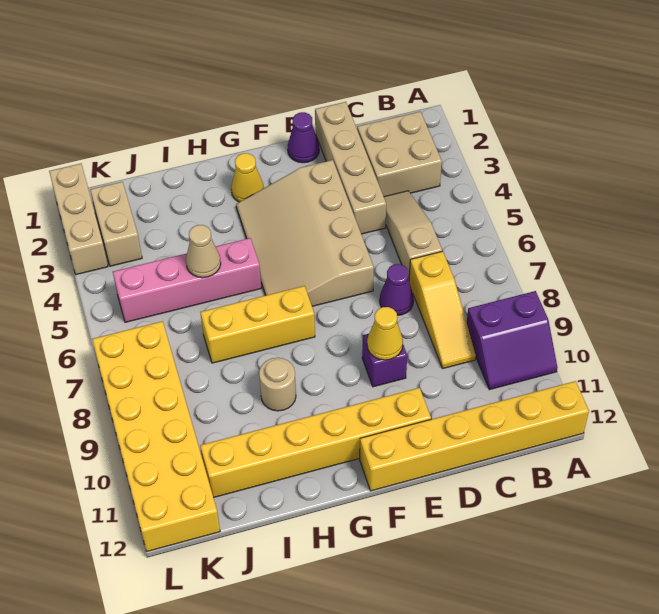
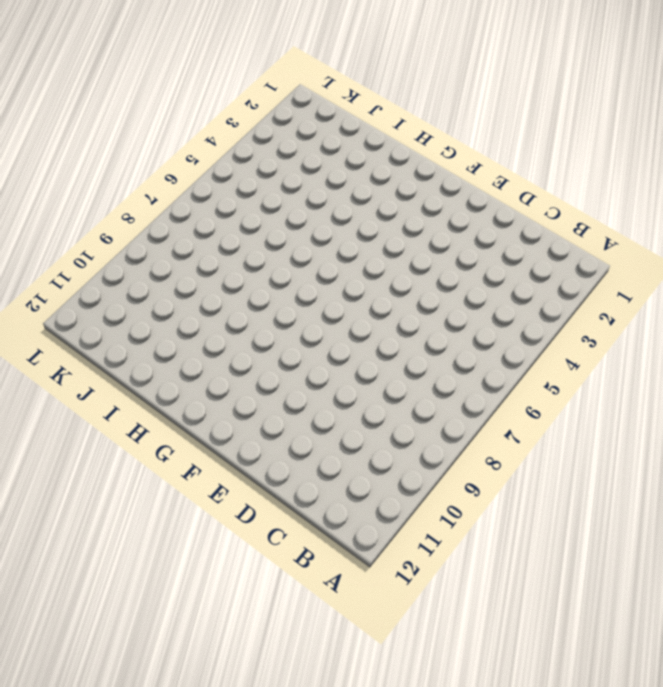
none -> purple slope A9:B10 level 1 top 9
none -> yellow brick A12:F12 level 1
none -> tan brick B2:C3 level 1

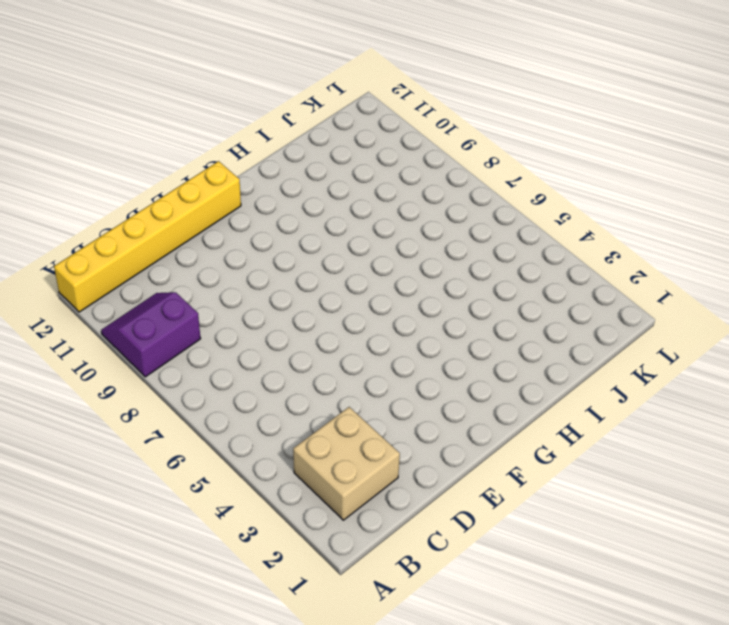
none -> tan slope C4:C6 level 1 top 6
none -> yellow slope C7:C9 level 1 top 7
none -> tan brick D1:D4 level 1

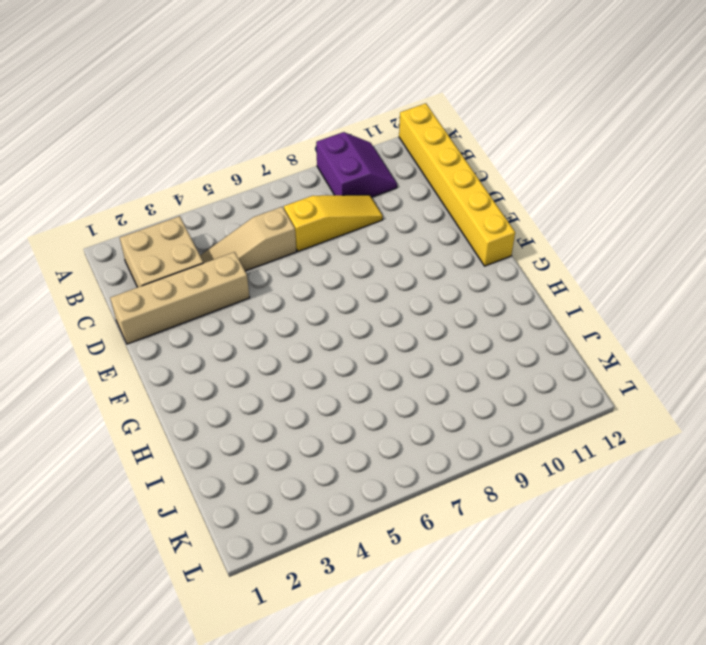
none -> purple cone D7 level 1
none -> purple cone E1 level 1
none -> tan slope E3:G6 level 1 top E

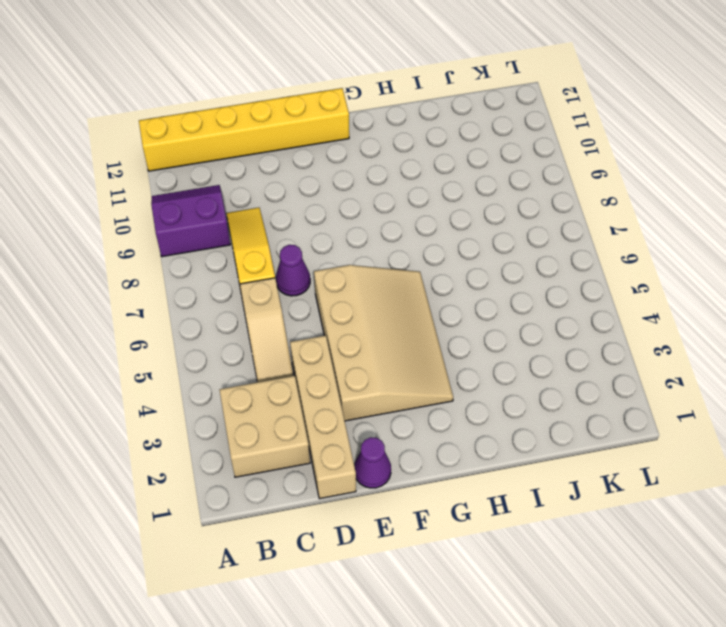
none -> purple brick E9 level 1
none -> yellow brick E11:J11 level 1
none -> yellow cone G2 level 1

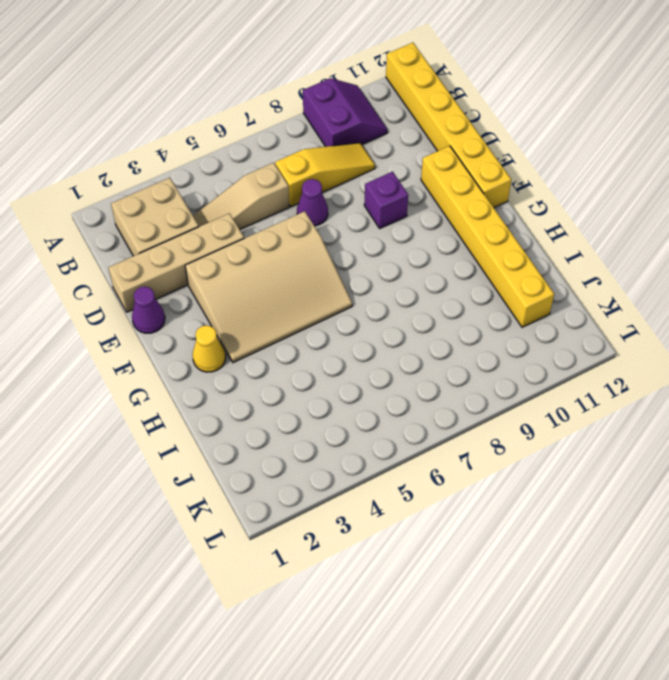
none -> yellow brick G7:I7 level 1
none -> pink brick H5:K5 level 1
none -> tan round brick H9 level 1

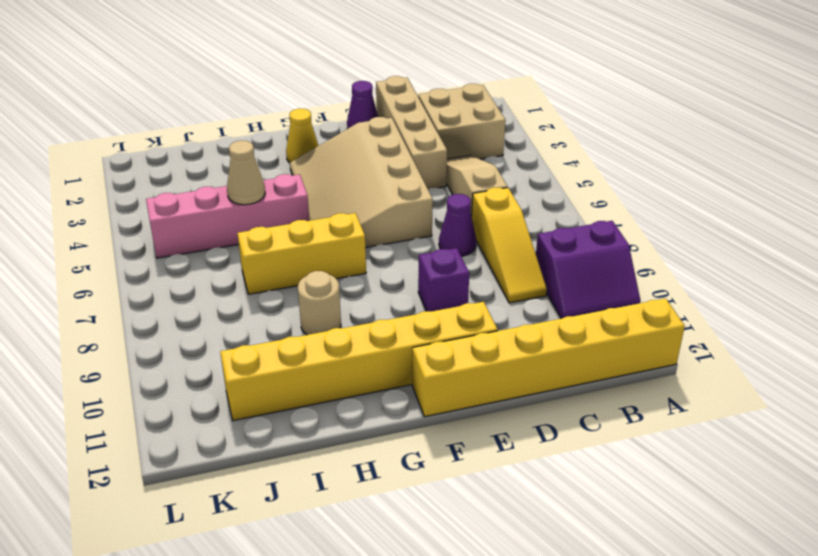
none -> tan brick K2:K3 level 1
none -> yellow brick K7:L12 level 1
none -> tan brick L1:L3 level 1

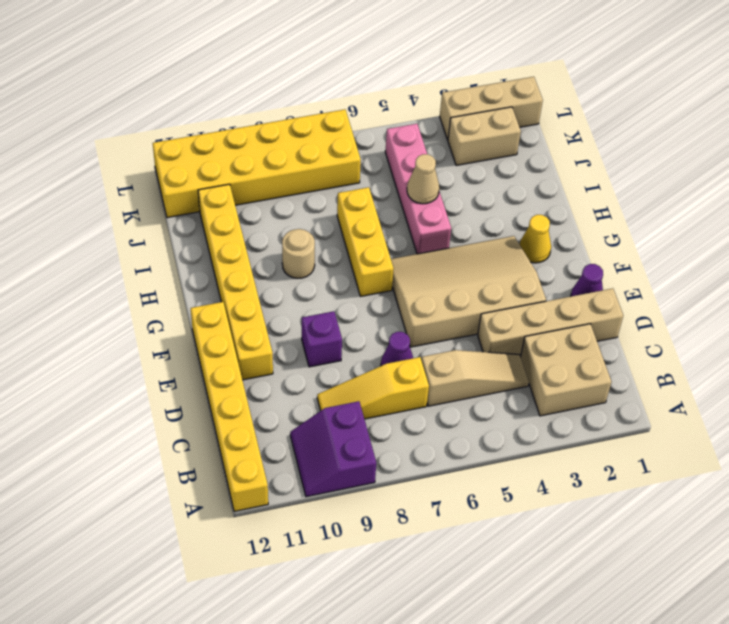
none -> yellow cone E9 level 2

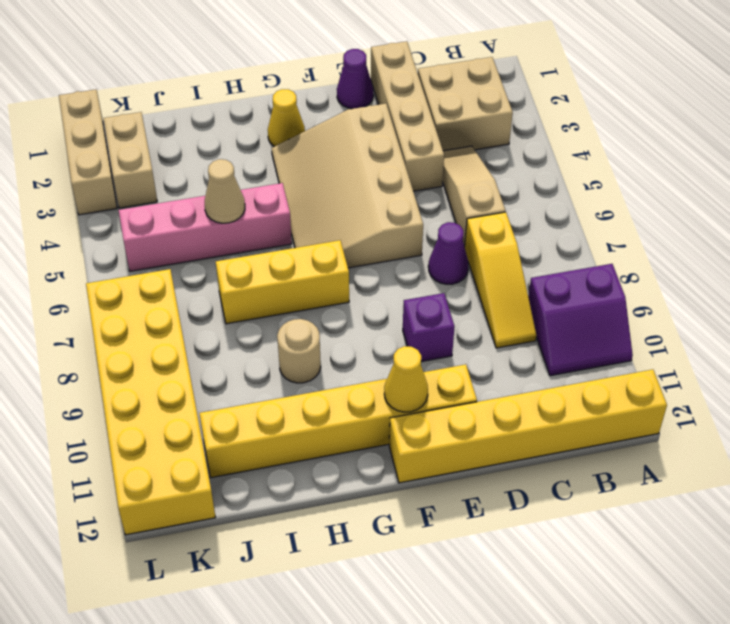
yellow cone F11 level 2 -> yellow cone E9 level 2

